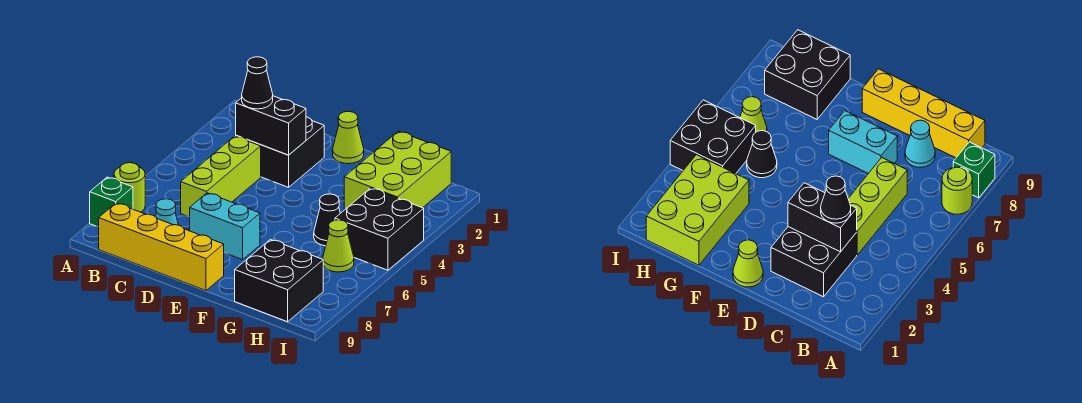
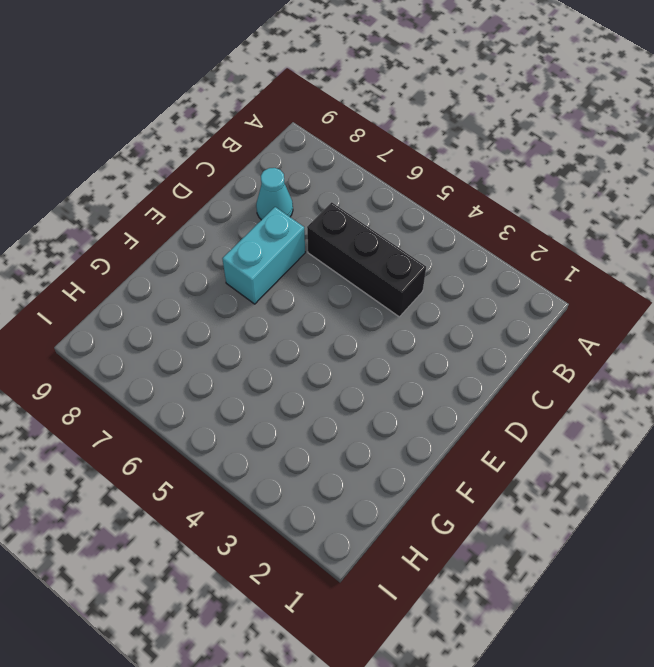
black brick C4:C6 level 1 -> lime brick C4:C6 level 1
none -> lime round brick A7 level 1
none -> green brick A8 level 1
none -> yellow brick B9:E9 level 1

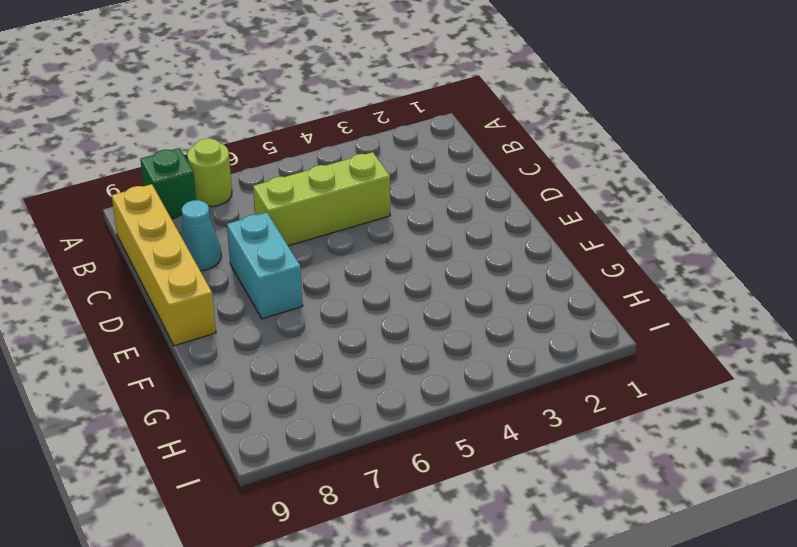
none -> black brick C2:D3 level 1
none -> lime cone E1 level 1
none -> lime brick G1:H3 level 1

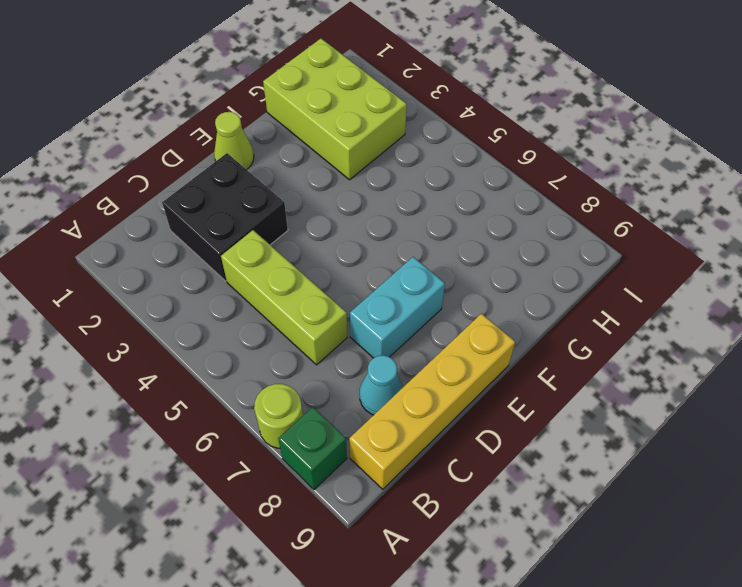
none -> black cone G5 level 1
none -> black brick G8:H9 level 1
none -> black brick H4:I5 level 1

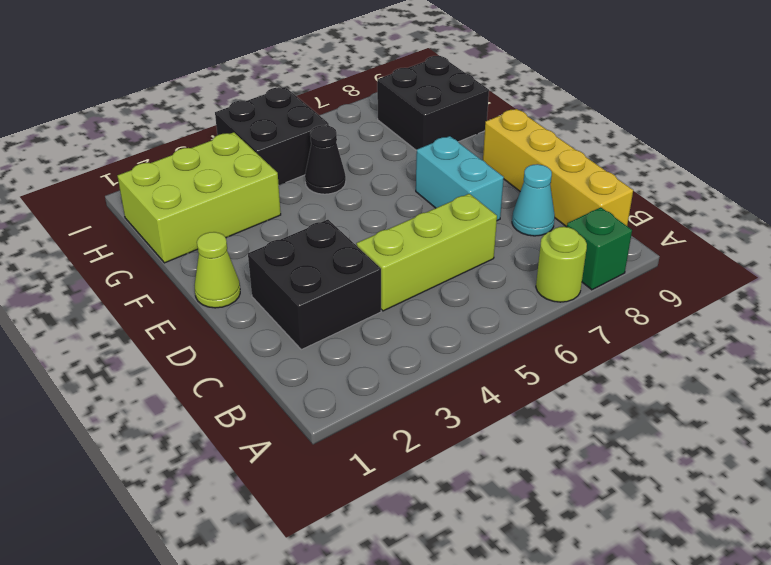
none -> lime cone H6 level 1
none -> black brick C3:D3 level 2
none -> black cone C3 level 3

